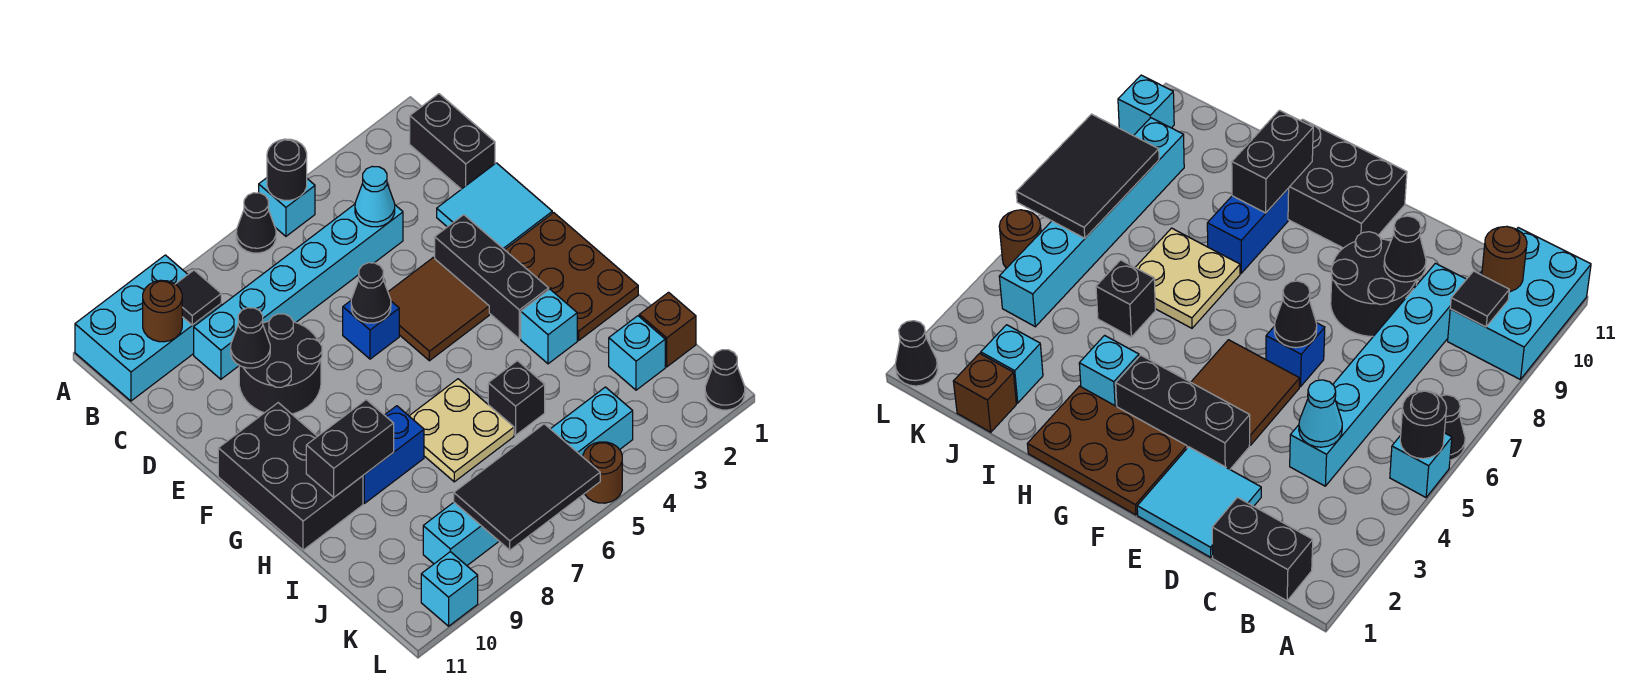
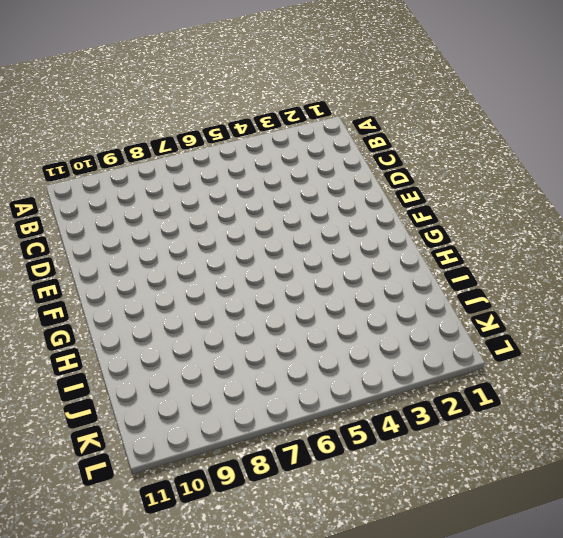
none -> cyan brick A5 level 1
none -> black cone A6 level 1
none -> cyan brick A9:B11 level 1
none -> black brick B1:C1 level 1

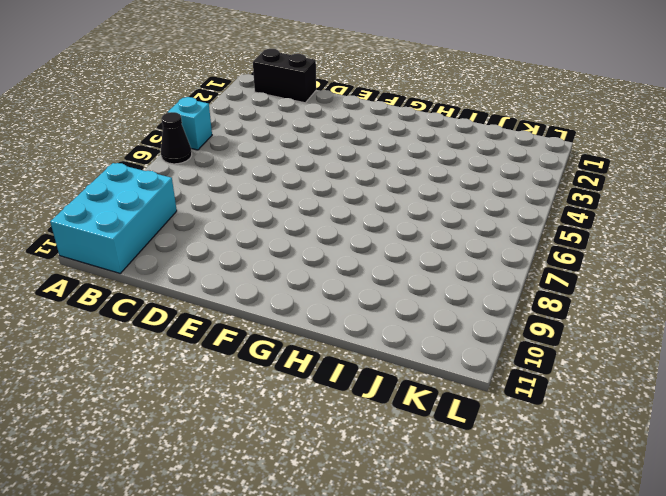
none -> cyan brick C4:C9 level 1
none -> cyan tile D1:E2 level 1
none -> black round brick D8:E9 level 1
none -> black brick E3:G3 level 1

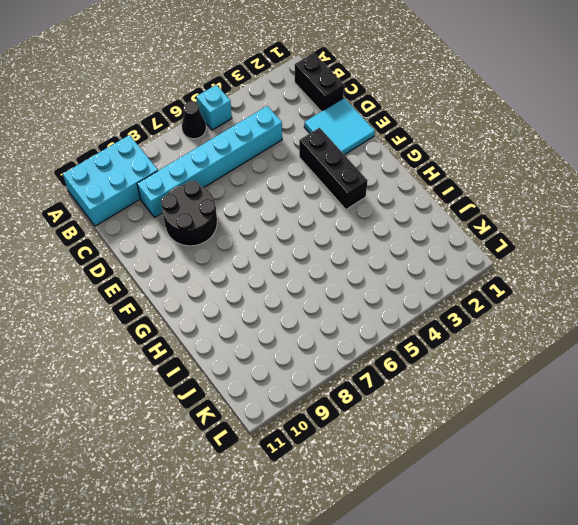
none -> brown tile E4:F5 level 1
none -> blue brick E6 level 1
none -> brown plate F1:H2 level 1
none -> black brick F10:H11 level 1

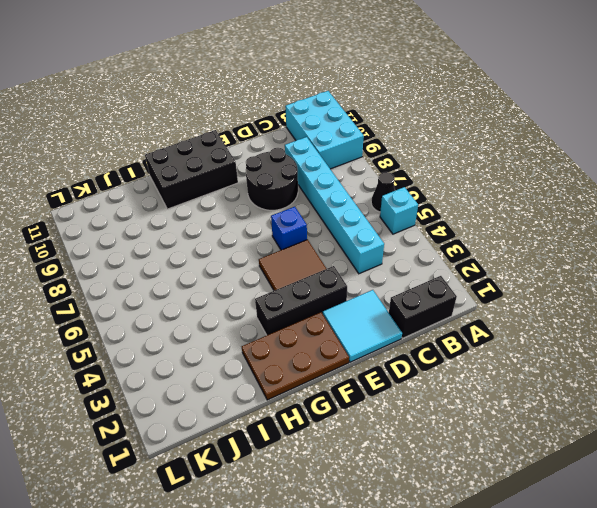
none -> cyan brick H3 level 1
none -> tan plate H6:I7 level 1
none -> blue brick H8:H9 level 1
none -> black brick I5 level 1

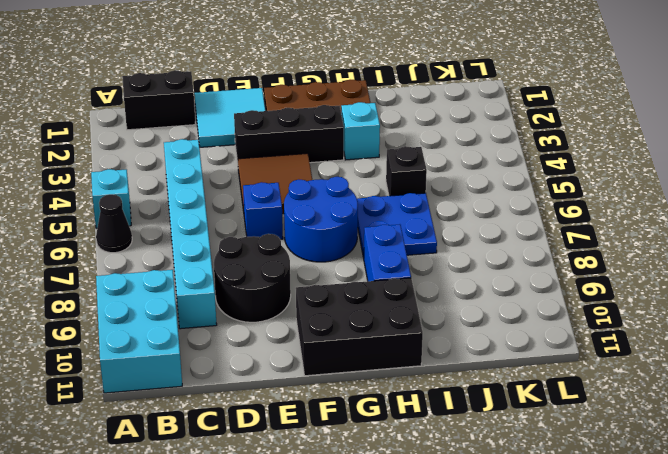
blue round brick F6:G7 level 1 -> none
blue plate H6:I7 level 1 -> tan plate H6:I7 level 1
none -> brown brick J1 level 1
none -> cyan brick J2 level 1
none -> cyan brick K4:K9 level 1
none -> black cone L1 level 1

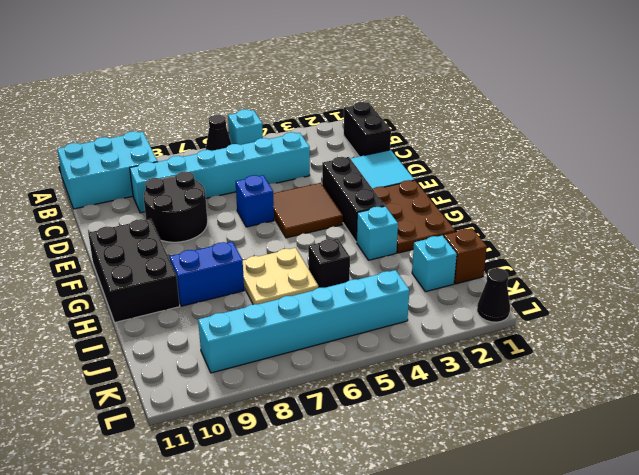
none -> brown round brick L5 level 1
none -> cyan brick L10 level 1
none -> black round brick A5 level 2
none -> black tile B9 level 2

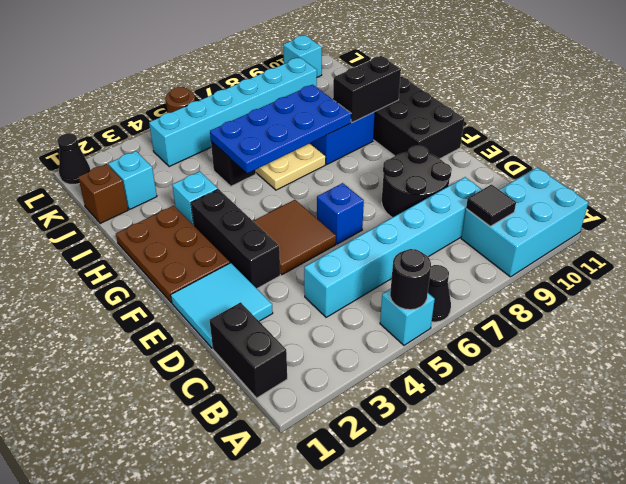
blue plate H5:I8 level 2 -> none
none -> brown round brick B10 level 2
none -> cyan cone C4 level 2
none -> black cone D9 level 2
none -> black cone E6 level 2

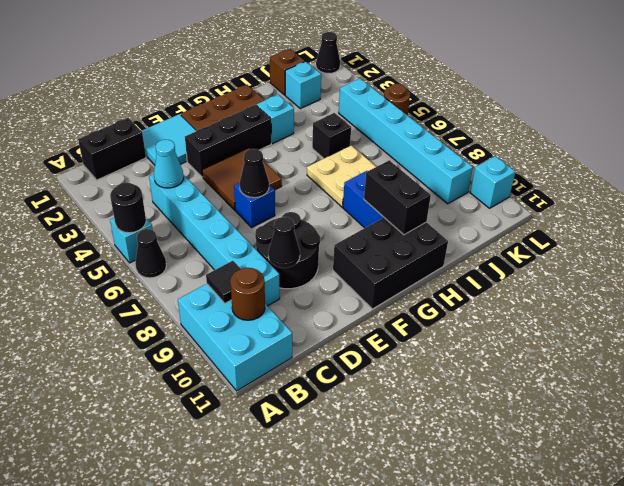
none -> black tile K6:L8 level 2

